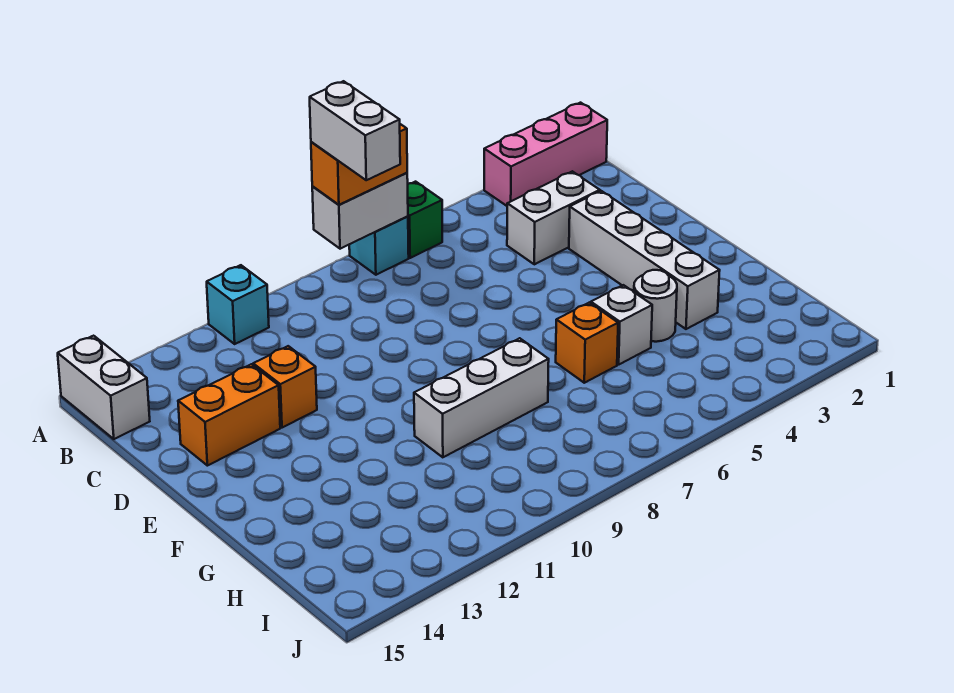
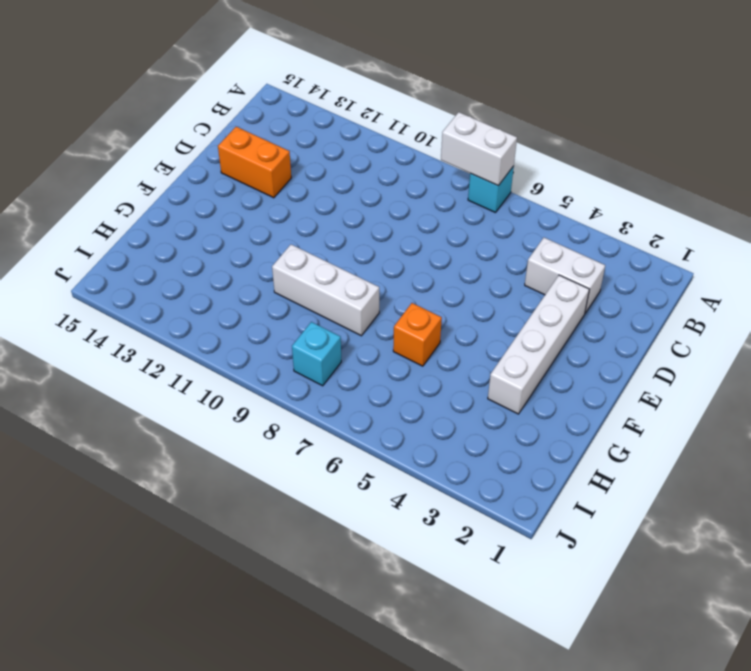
cyan brick I8 level 1 -> cyan brick A11 level 1
none -> pink brick A1:A3 level 1
none -> green brick A6 level 1
none -> white brick A15:B15 level 1

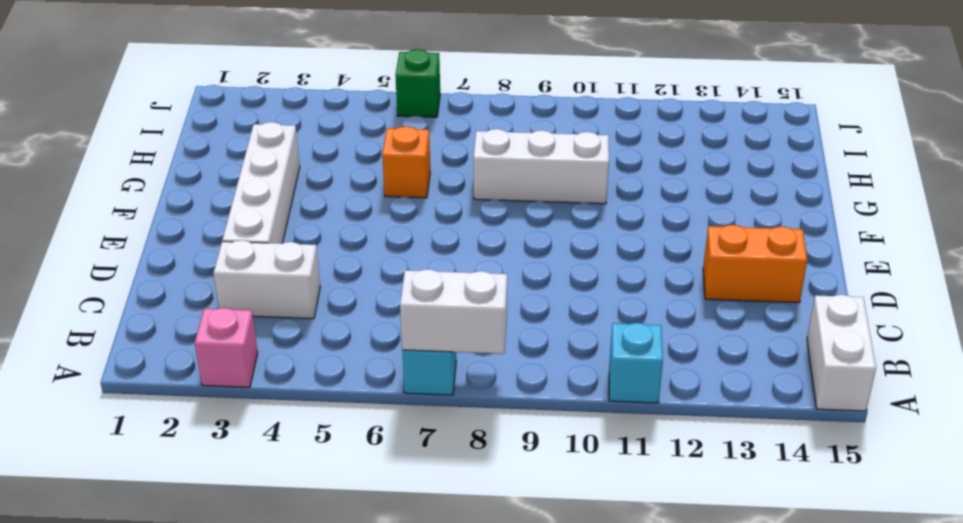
pink brick A3 level 1 -> pink brick A1:A3 level 1
green brick J6 level 1 -> green brick A6 level 1
none -> orange brick D12 level 1
none -> white round brick G4 level 1
none -> white brick G5 level 1

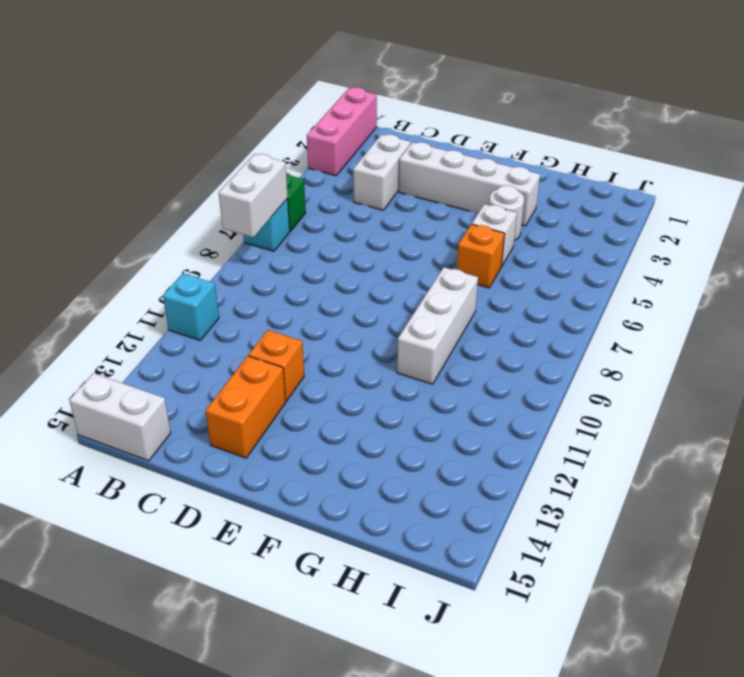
none -> orange brick A7:A8 level 3
none -> white brick A8:B8 level 4

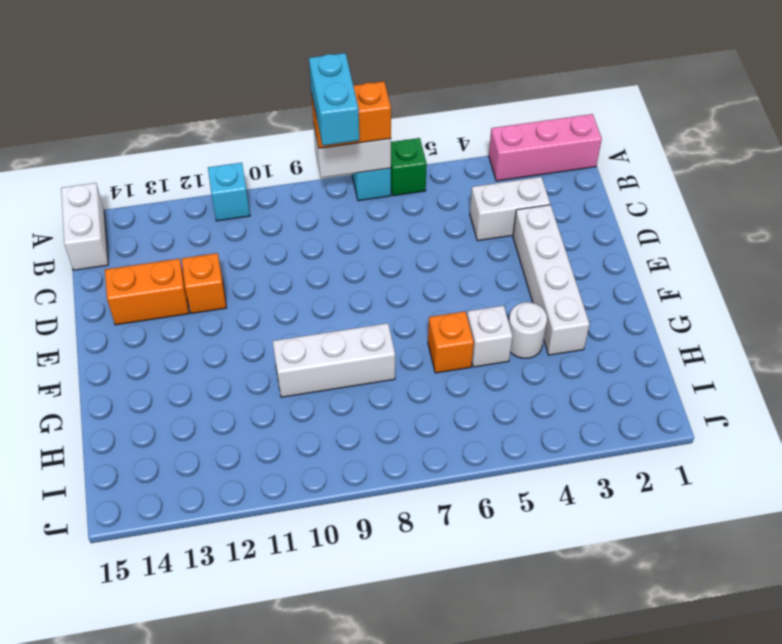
cyan brick A8:B8 level 4 -> white brick A8:B8 level 4

